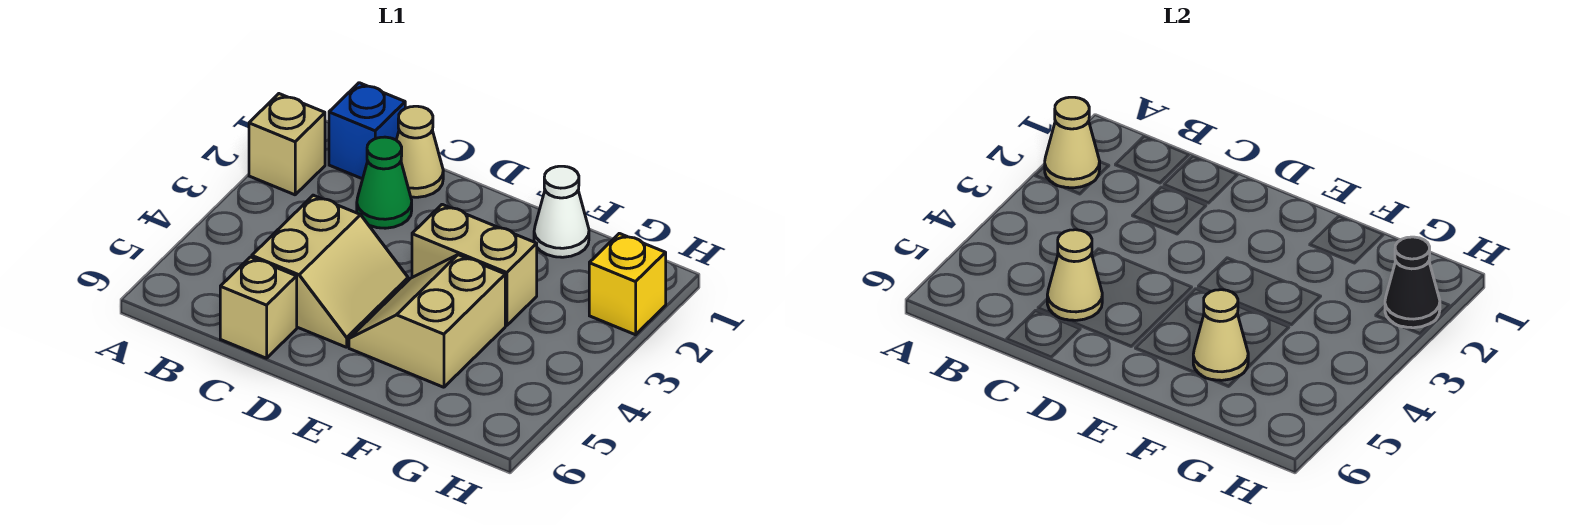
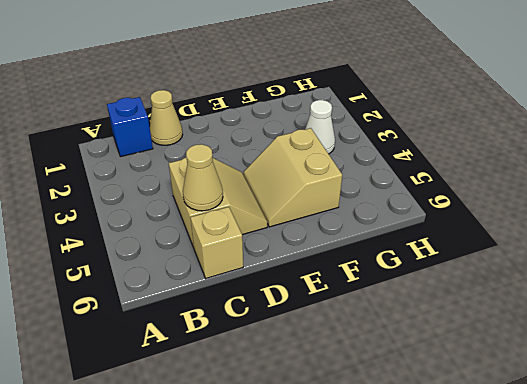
white cone G3 level 1 -> white cone F1 level 1
none -> tan brick A2 level 1
none -> green cone C2 level 1
none -> tan brick E3:F3 level 1

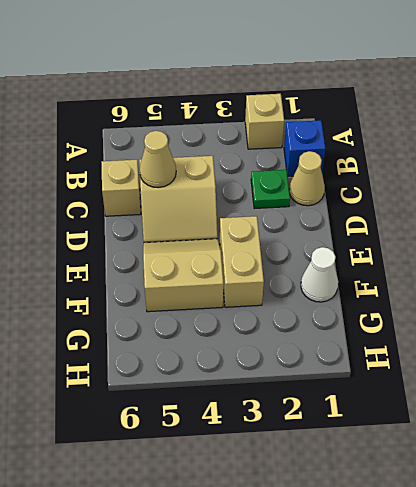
green plate C2 level 1 -> green cone C2 level 1
none -> yellow brick H2 level 1
none -> tan cone A2 level 2
none -> tan cone F5 level 2

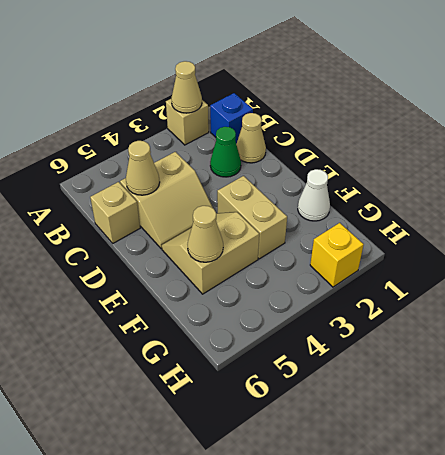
none -> black cone H2 level 2

